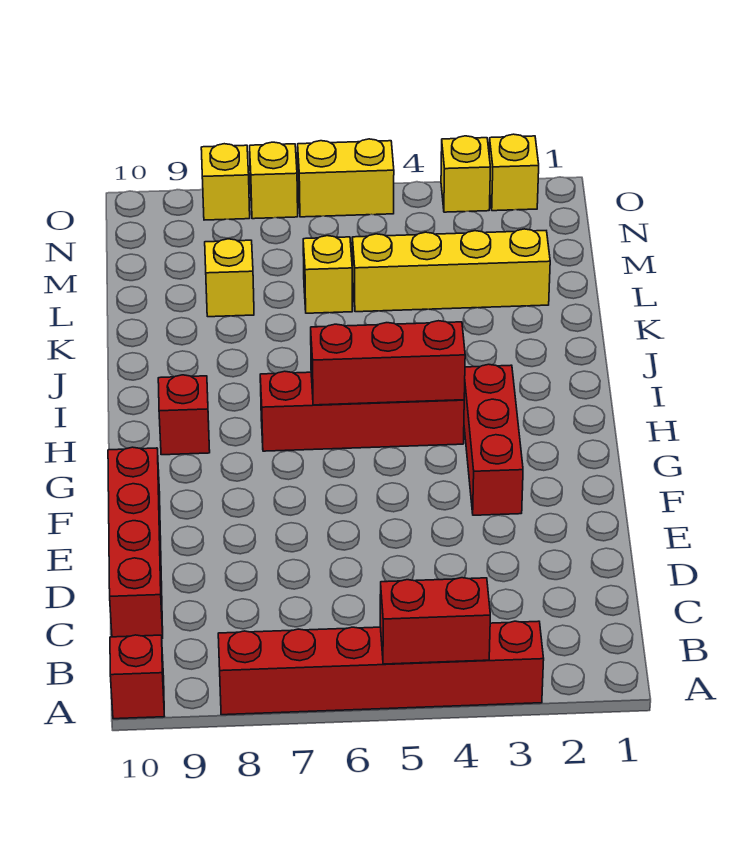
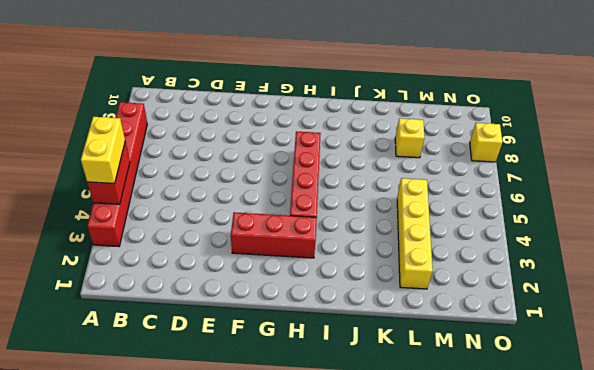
yellow brick A4:A5 level 3 -> yellow brick O5:O6 level 1
none -> red brick A10 level 1
none -> red brick C10:F10 level 1
none -> red brick H9 level 1

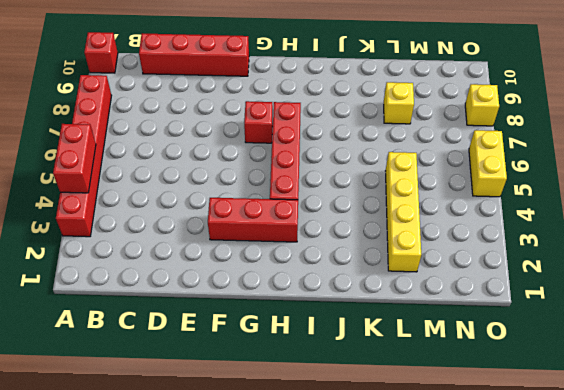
red brick G7 level 1 -> red brick H9 level 1
none -> yellow brick L6 level 1
none -> yellow brick O2 level 1
none -> yellow brick O3 level 1

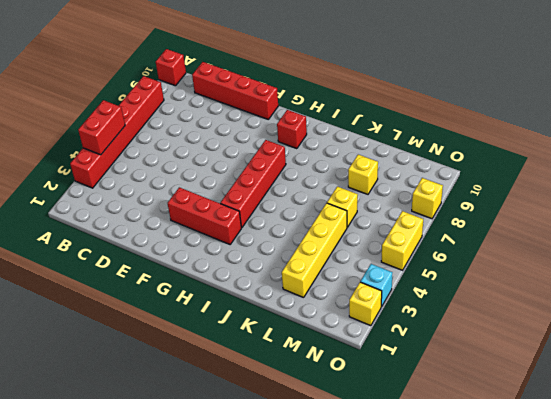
cyan brick O3 level 1 -> yellow brick O3 level 1
none -> yellow brick O7 level 1
none -> red brick H4:H6 level 2

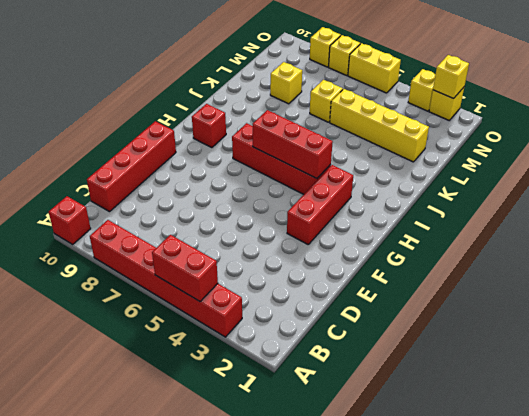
yellow brick O2 level 2 -> none

